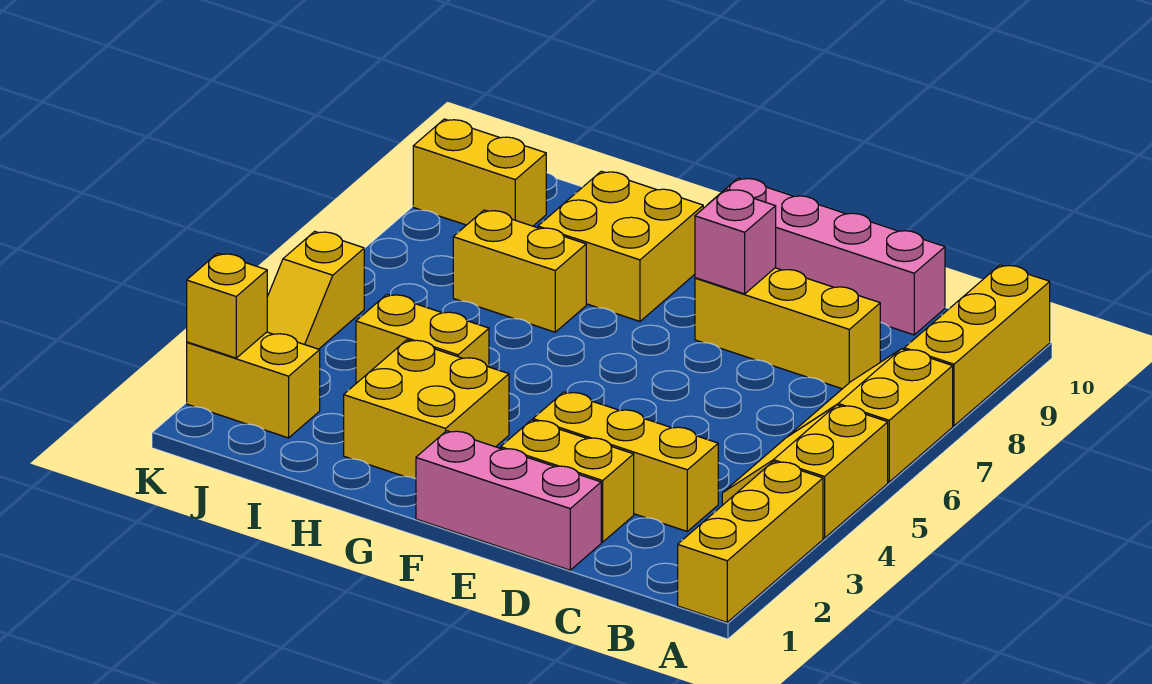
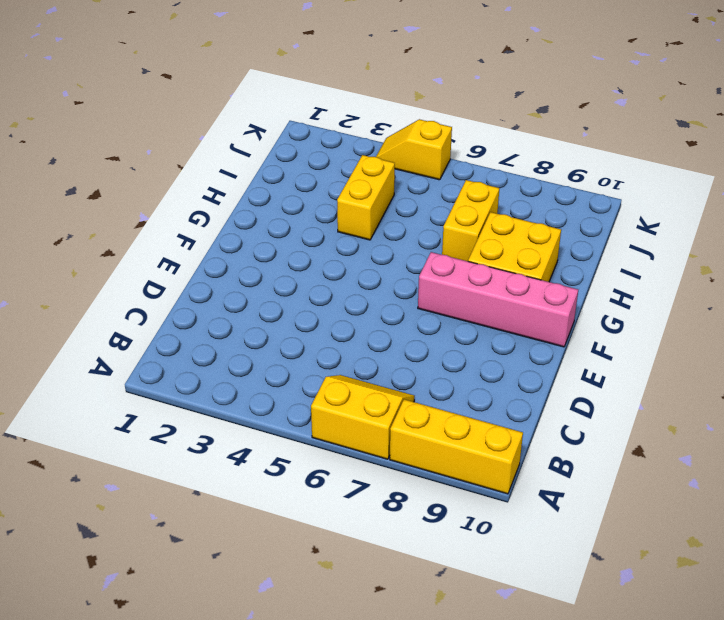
pink brick F7:F10 level 1 -> pink brick C10:F10 level 1
none -> yellow brick A1:A3 level 1
none -> yellow slope A4:B5 level 1 top A
none -> yellow brick C3:E3 level 1

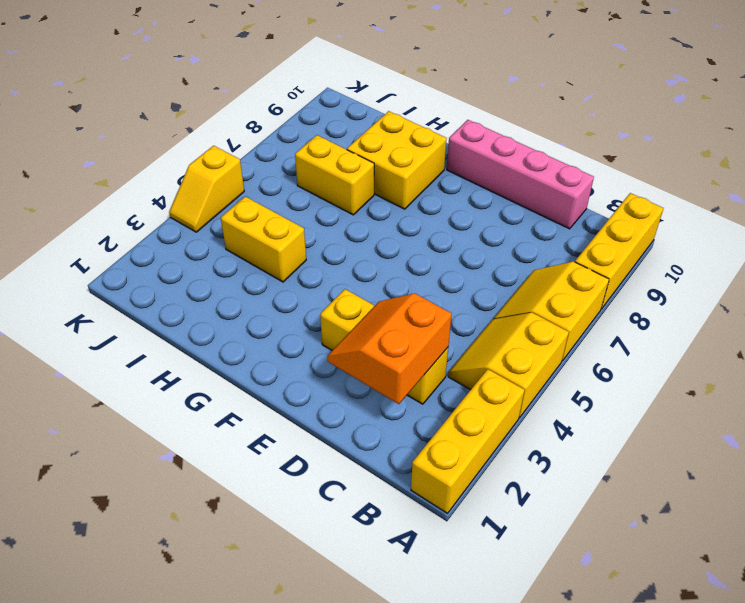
orange slope C2:D3 level 2 top C -> none
none -> yellow brick C8:E8 level 1
none -> pink brick D1:F1 level 1
none -> yellow brick D2:E2 level 1

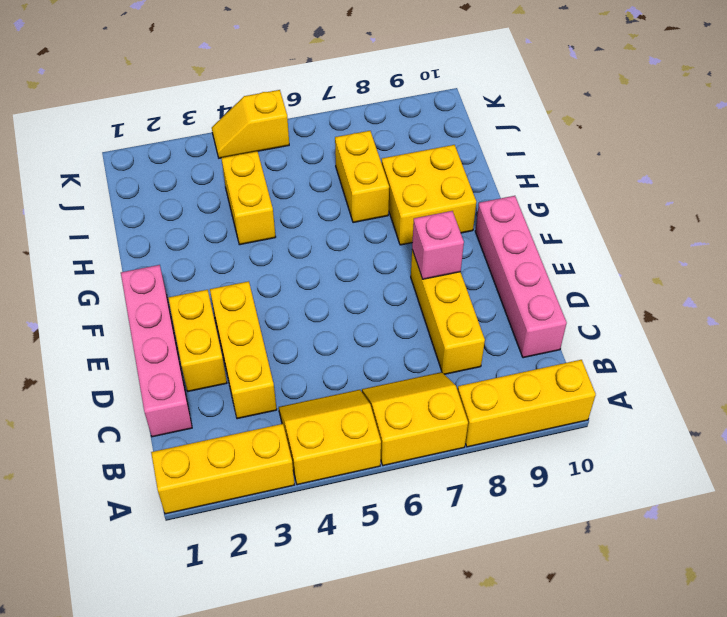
pink brick C1:F1 level 1 -> pink brick D1:F1 level 1
none -> yellow brick G2:H3 level 1
none -> yellow brick J2:K2 level 1
none -> yellow brick J9:K9 level 1

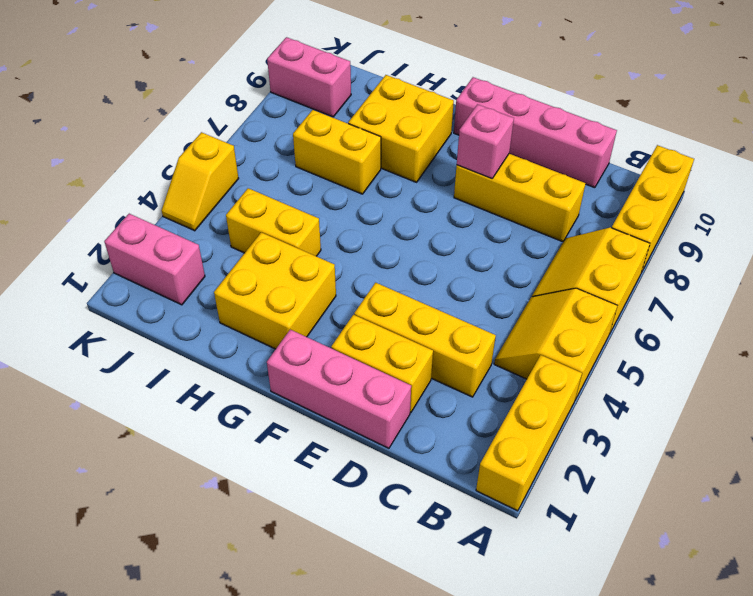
pink brick J2:K2 level 1 -> yellow brick J2:K2 level 1
pink brick J9:K9 level 1 -> yellow brick J9:K9 level 1
none -> yellow brick K2 level 2

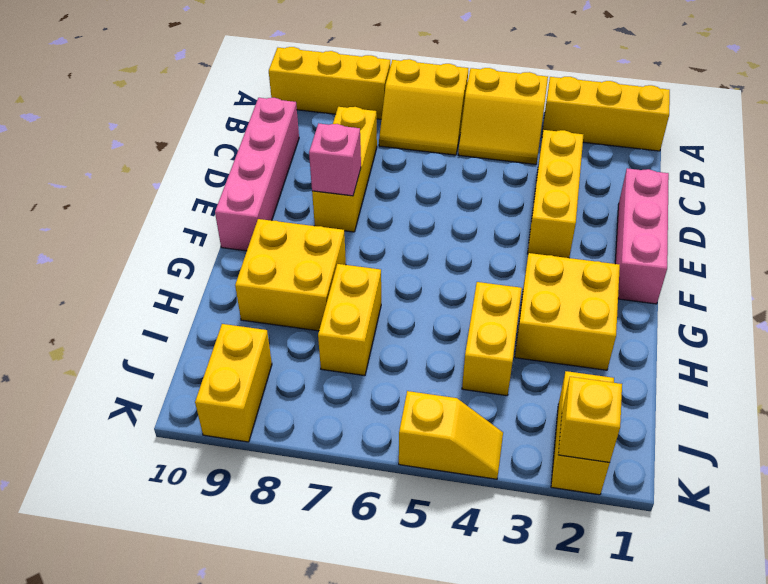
none -> yellow brick D2:E2 level 1

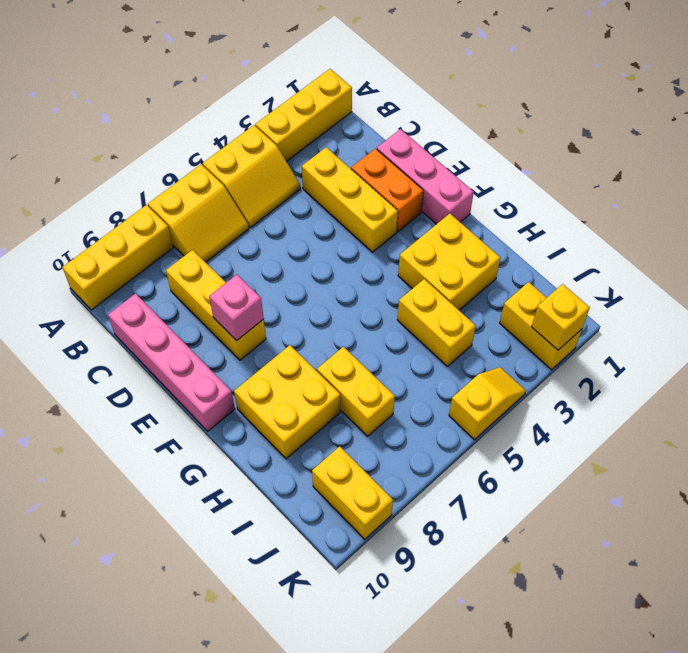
orange brick D2:E2 level 1 -> yellow brick D2:E2 level 1

